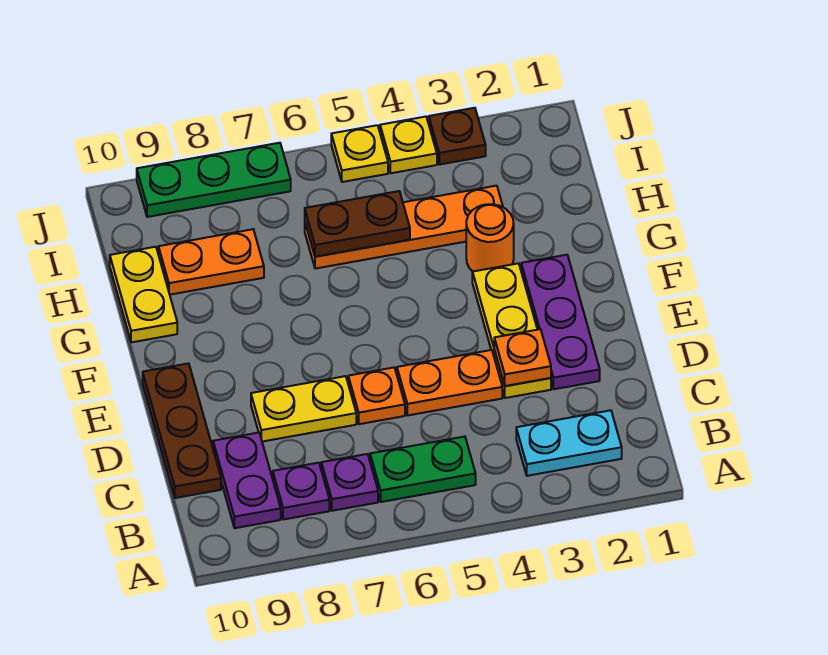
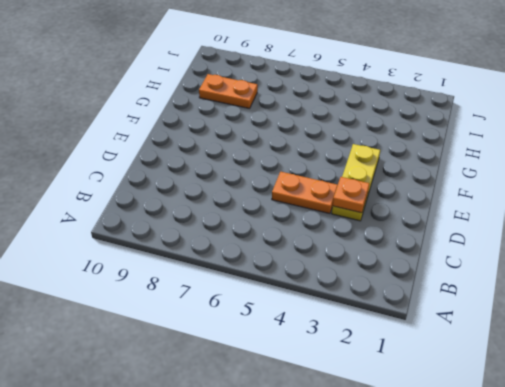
none -> cyan plate B2:B3 level 1
none -> green plate B5:B6 level 1
none -> purple plate B7 level 1

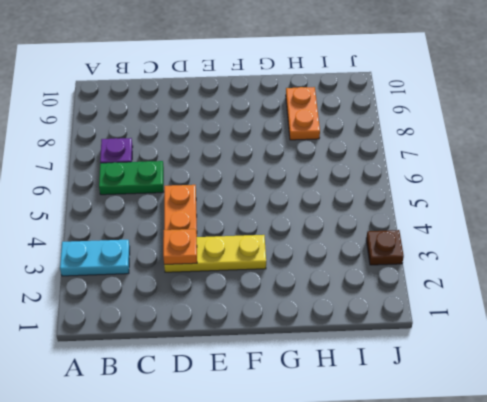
cyan plate A3:B3 level 1 -> cyan plate B2:B3 level 1
green plate B6:C6 level 1 -> green plate B5:B6 level 1
none -> purple plate B8 level 1
none -> purple plate B9:C9 level 1
none -> brown plate C10:E10 level 1

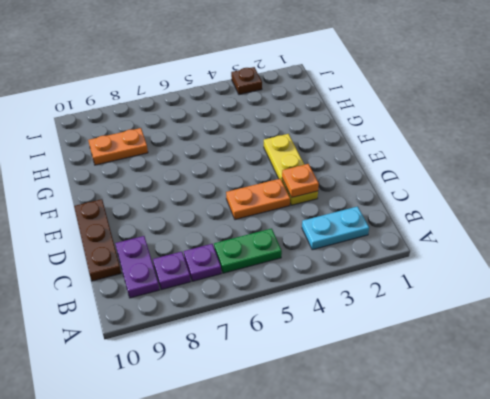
none -> purple plate D2:F2 level 1
none -> orange plate D6 level 1
none -> yellow plate D7:D8 level 1

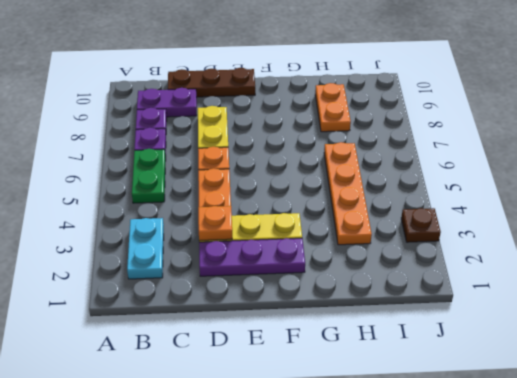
none -> orange round brick G3 level 1
none -> yellow plate G10:H10 level 1
none -> yellow plate J4 level 1

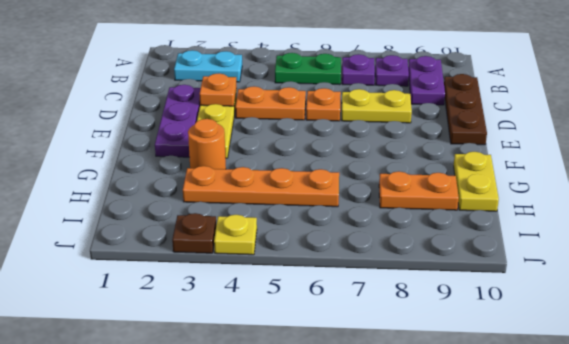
none -> yellow plate J5 level 1
none -> green plate J7:J9 level 1
none -> brown plate H5:H6 level 2

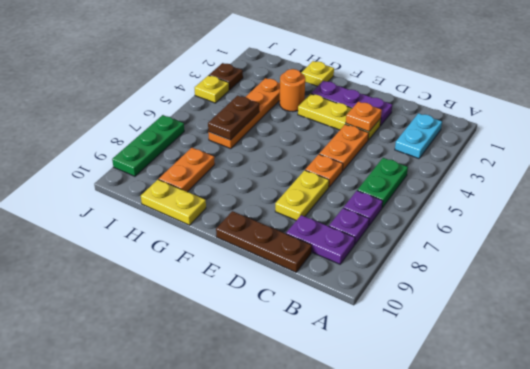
yellow plate G1 level 1 -> yellow plate J5 level 1

